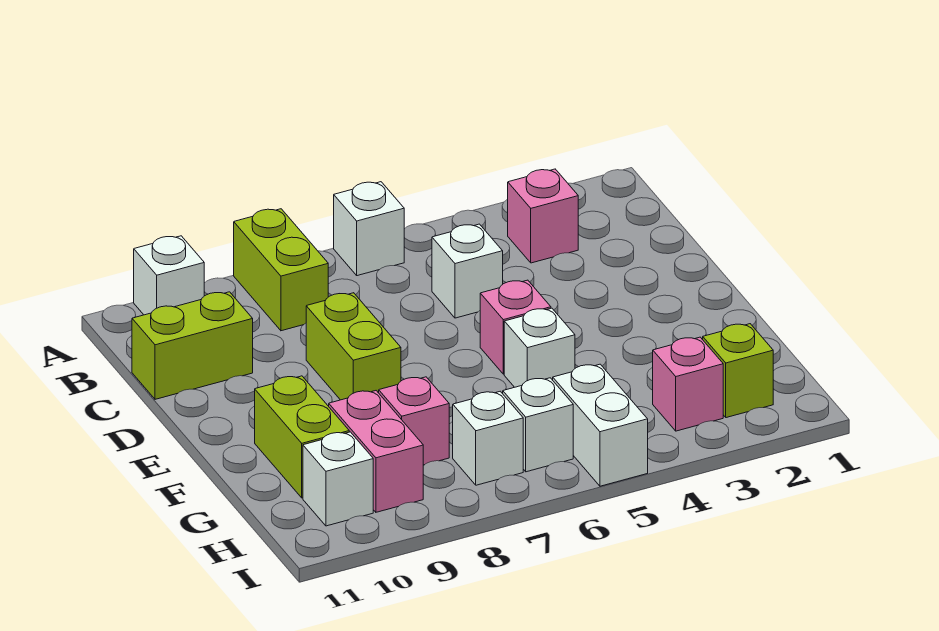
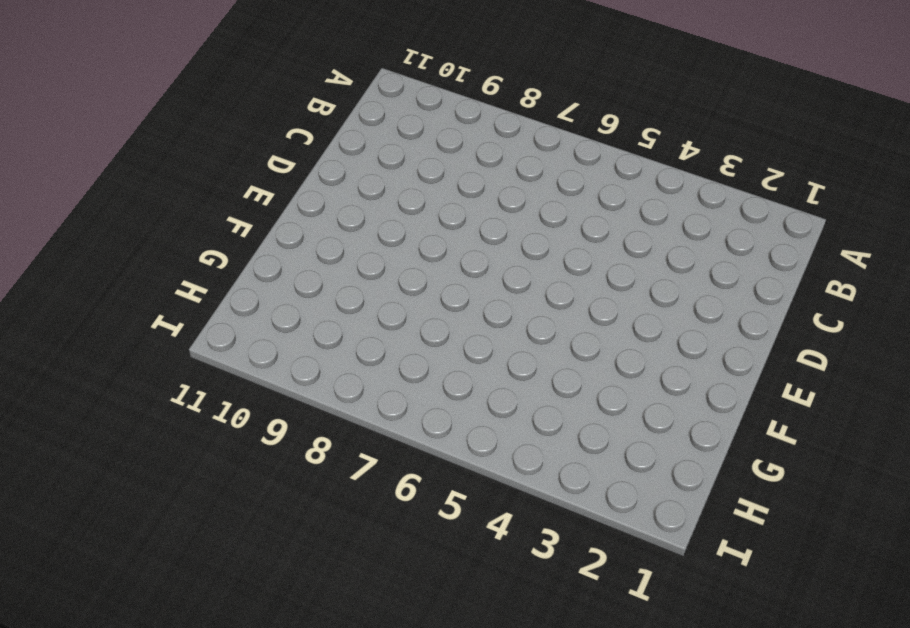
none -> white brick A6 level 1
none -> lime brick A8:B8 level 1
none -> white brick A10 level 1

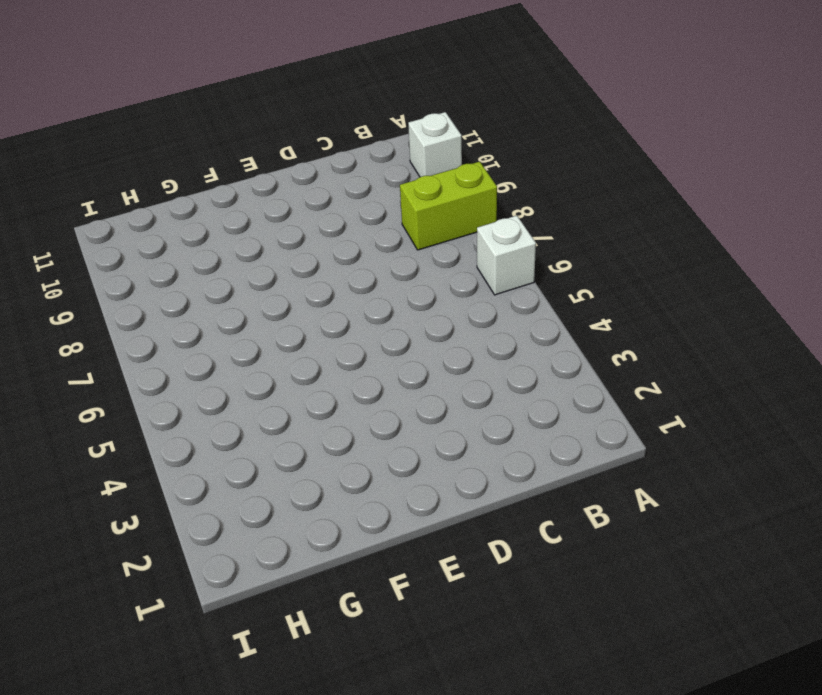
none -> pink brick B3 level 1
none -> white brick C5 level 1
none -> lime brick C10:C11 level 1

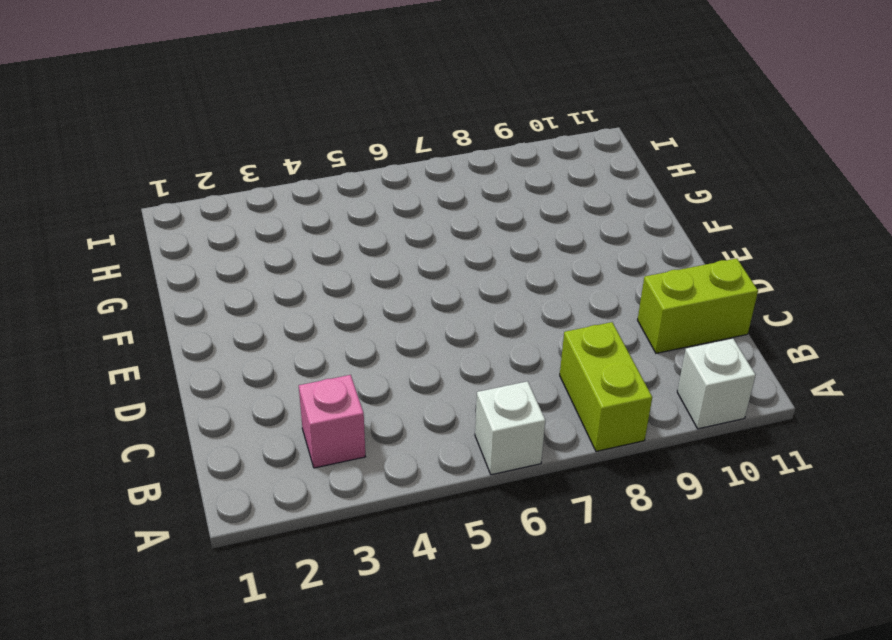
none -> white brick C5 level 1
none -> lime brick D8:E8 level 1
none -> pink brick E5 level 1

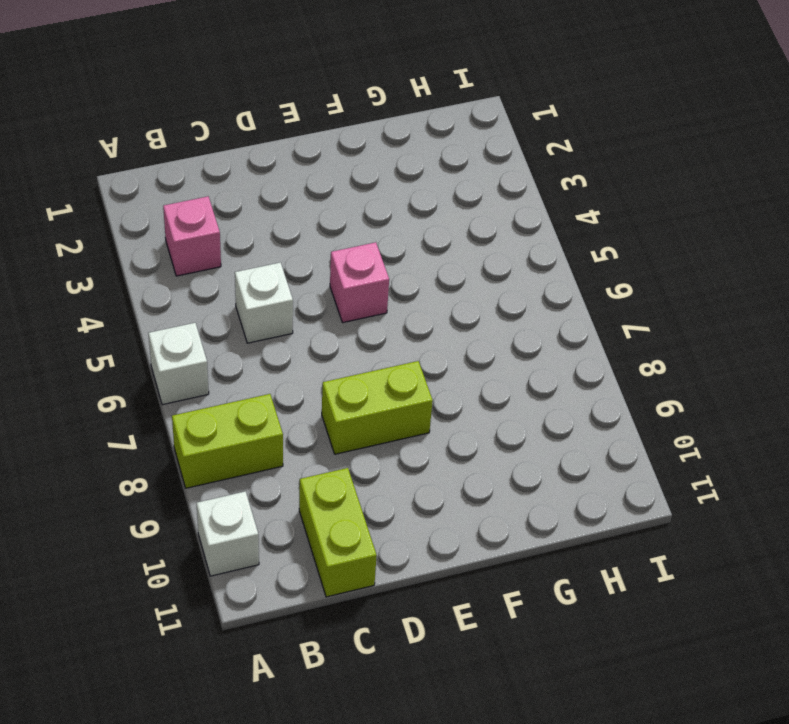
none -> white brick F5 level 1
none -> lime brick F10:G10 level 1
none -> pink brick G8 level 1

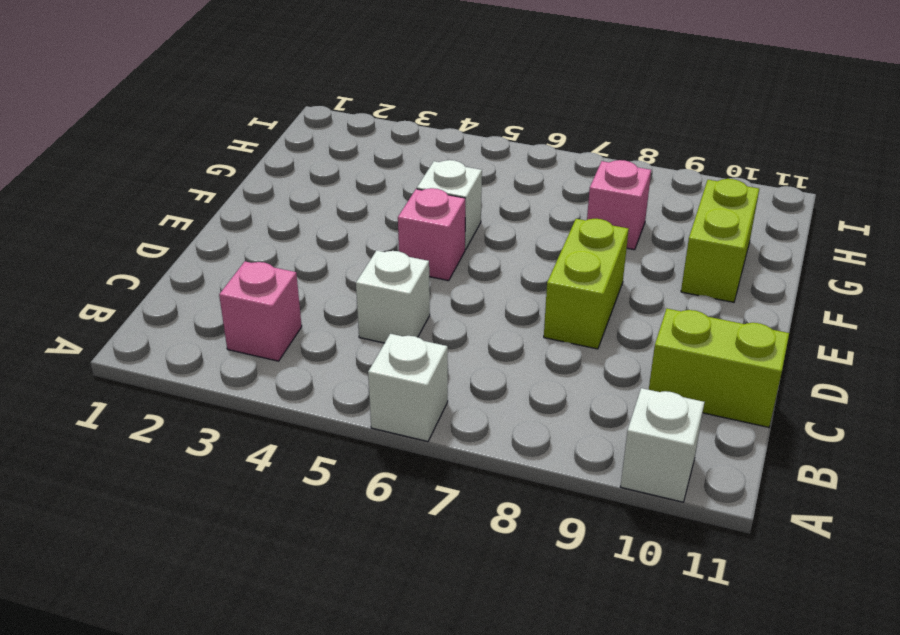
none -> lime brick A8:B8 level 1
none -> pink brick G9:H9 level 1
none -> lime brick H2 level 1

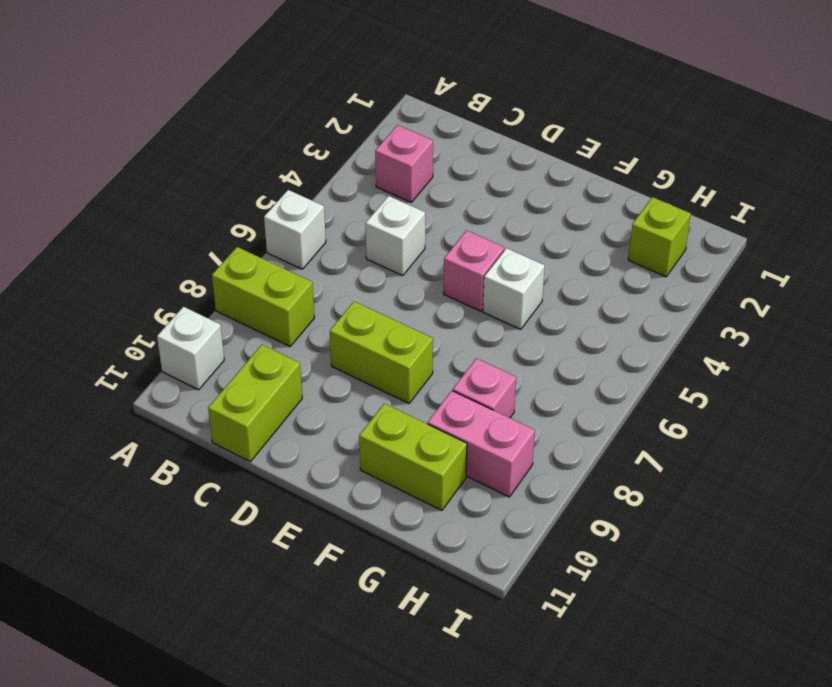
none -> pink brick H3 level 1
none -> white brick H5:I5 level 1
none -> white brick H6 level 1

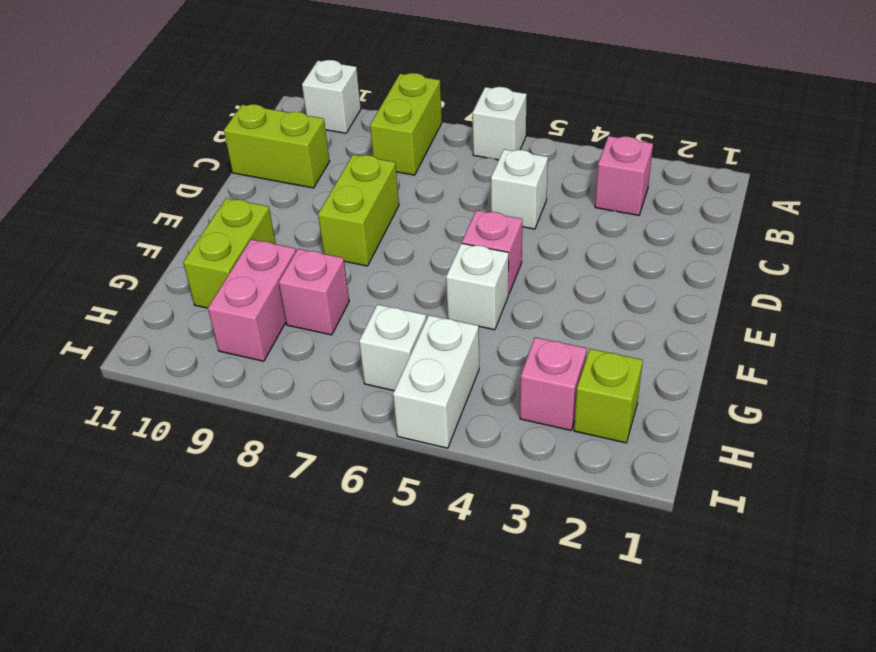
none -> white brick H7 level 1
none -> white brick H10 level 1

